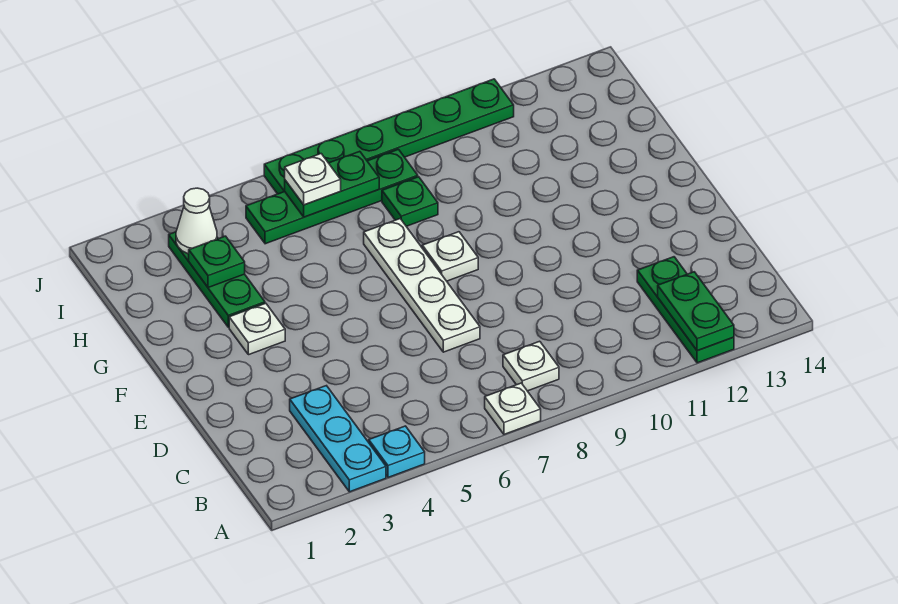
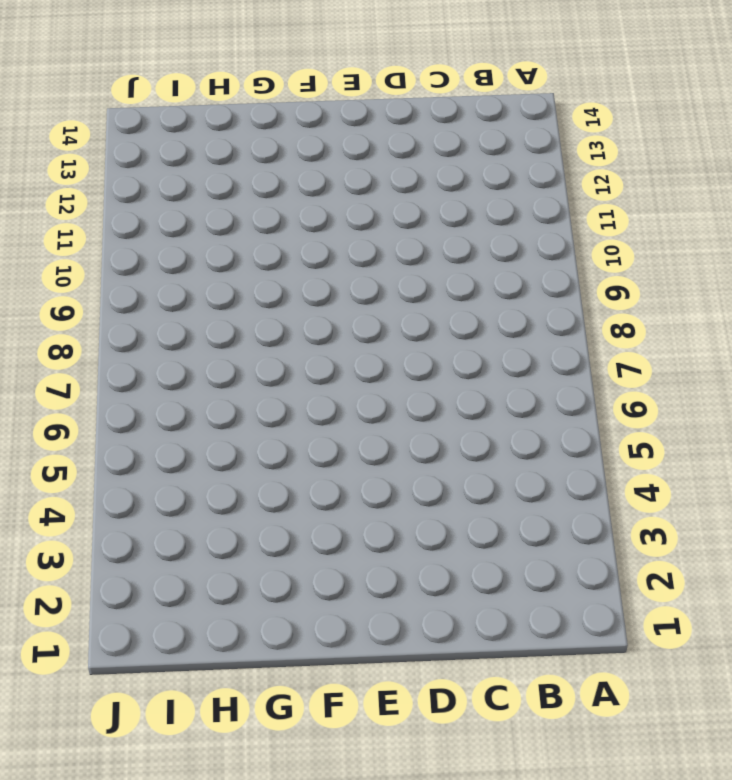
none -> cyan plate A3:C3 level 1
none -> cyan plate A4 level 1
none -> white plate A7 level 1

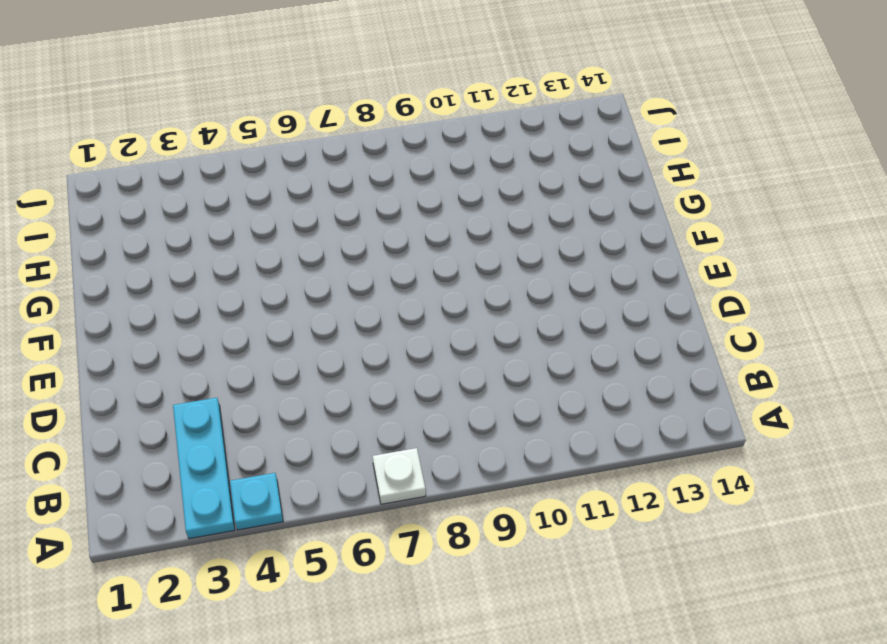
none -> green plate A12:C12 level 1
none -> white plate B8 level 1
none -> white plate D7:G7 level 1

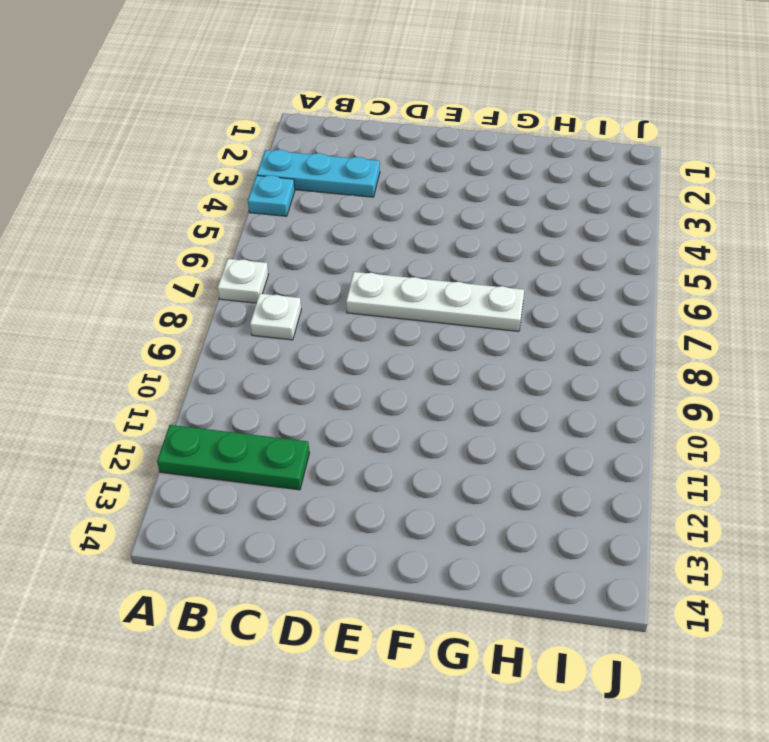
none -> white plate F3 level 1
none -> white plate F8 level 1
none -> green plate G3:I3 level 1

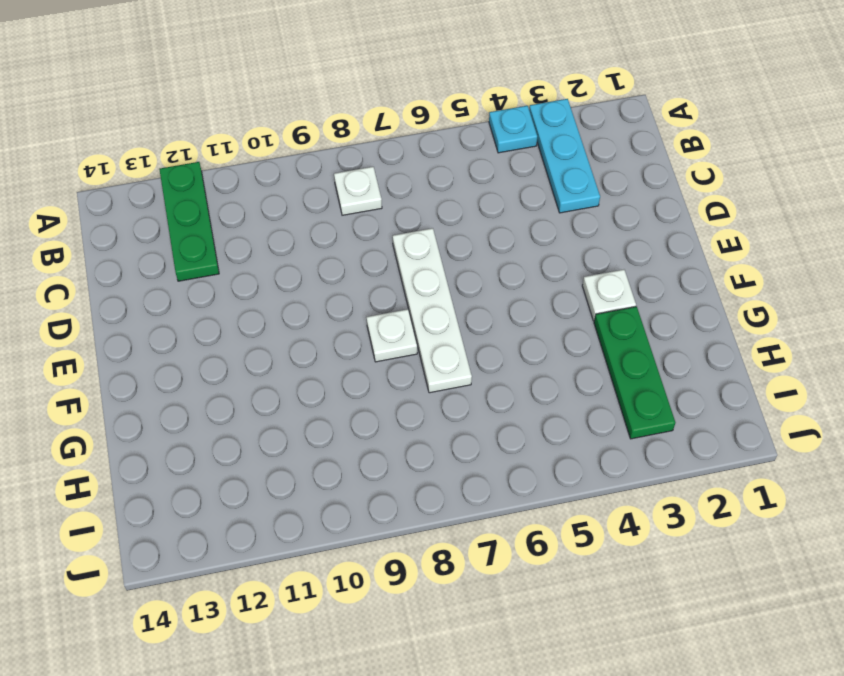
none -> white plate A7 level 1
none -> green plate H8 level 1
none -> green plate I5:I8 level 1

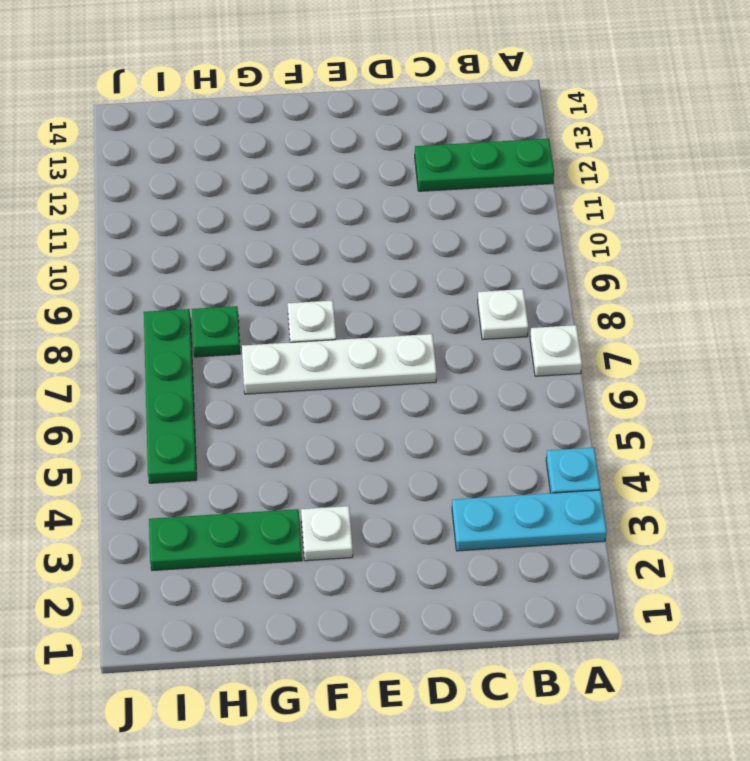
none -> green plate J6:J11 level 1
none -> green plate A12:B12 level 2
none -> green plate H3 level 2

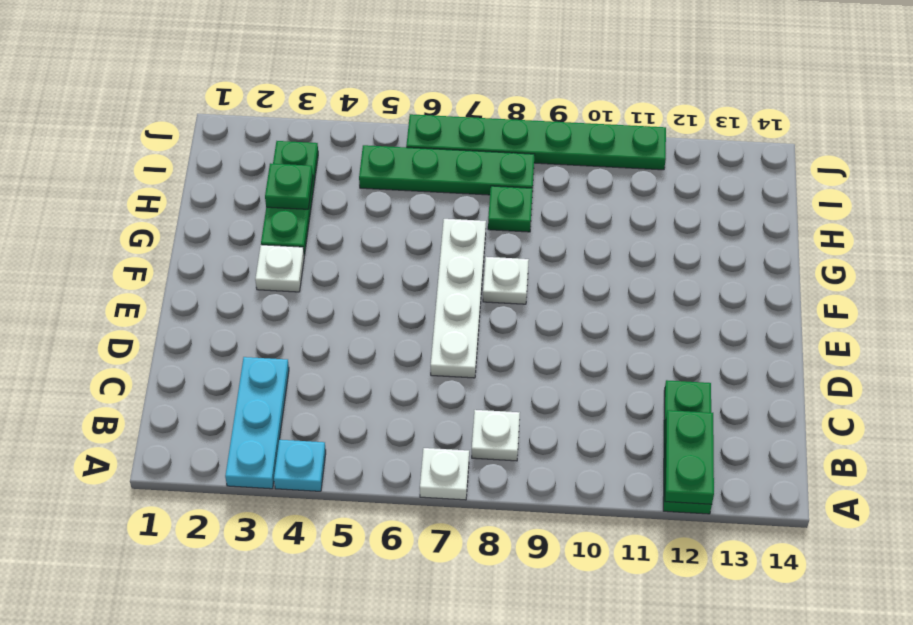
none -> white cone I3 level 2
none -> green plate I6:I7 level 2
none -> white plate I6 level 3

